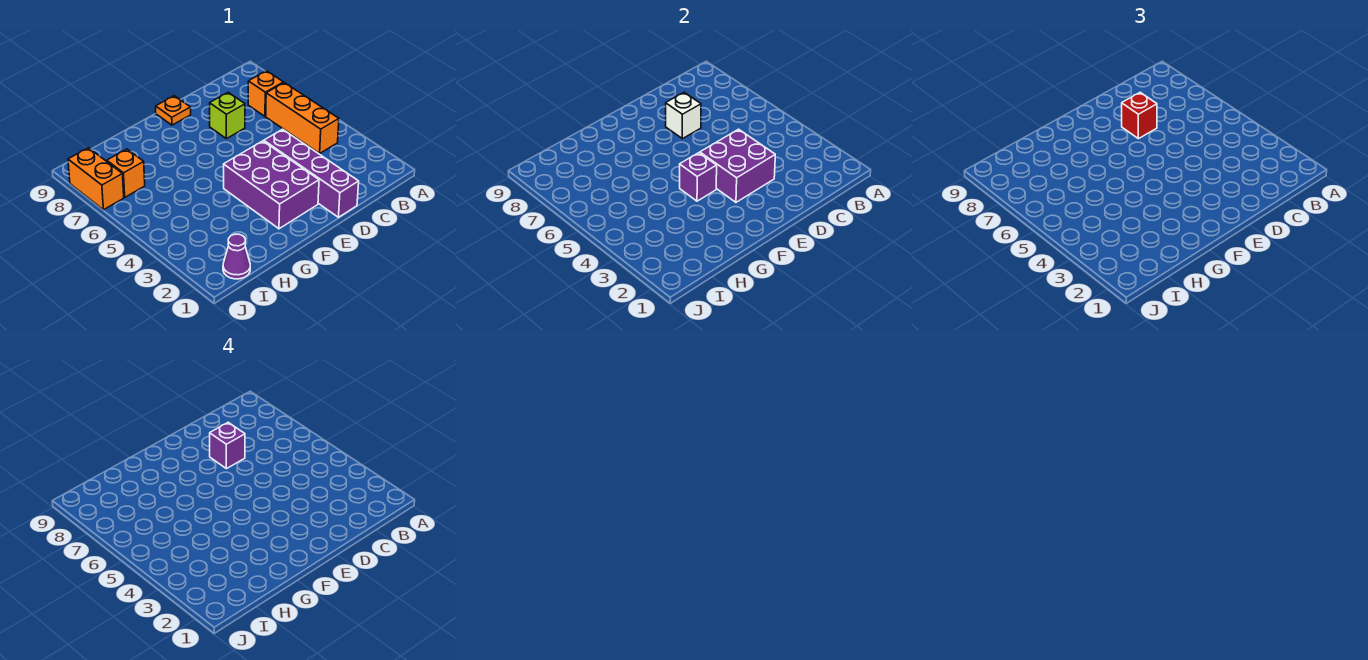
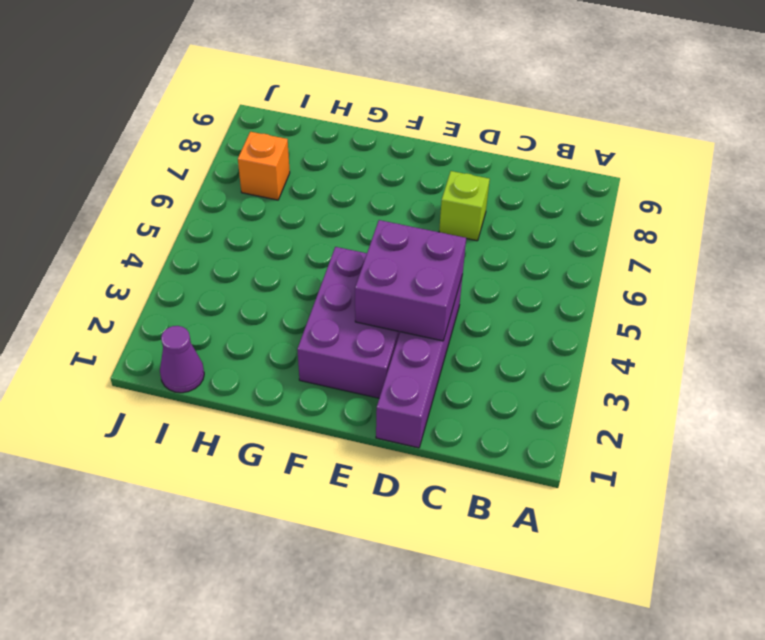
none -> orange brick B4:B6 level 1
none -> orange brick B7 level 1
none -> orange plate E9 level 1

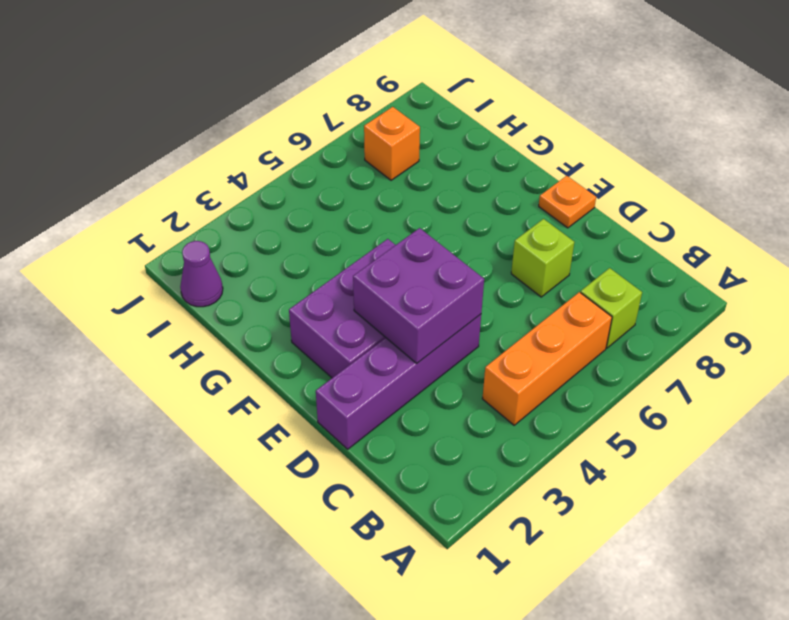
lime brick B7 level 1 -> orange brick B7 level 1
none -> orange brick J7:J8 level 1
none -> white brick D7 level 2
none -> purple brick F4 level 2

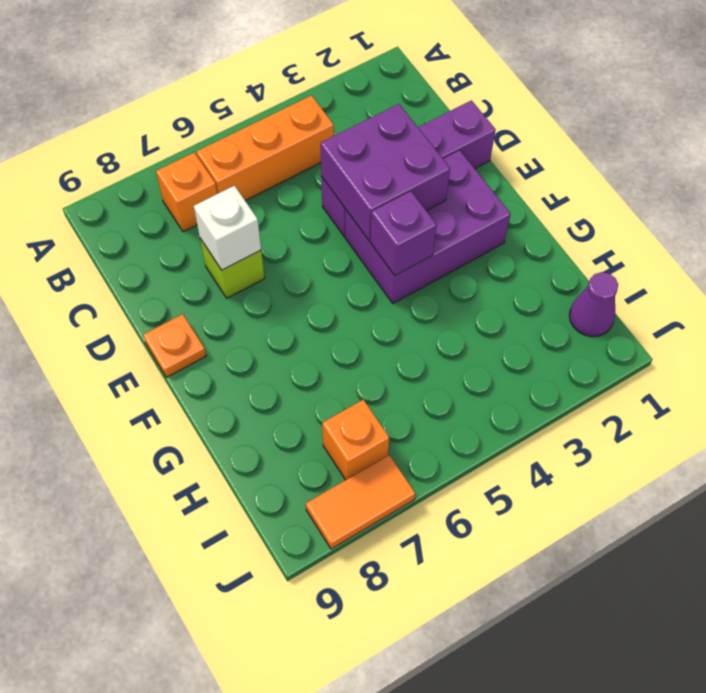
orange tile J7:J8 level 1 -> orange brick J7:J8 level 1
none -> red brick D7 level 3
none -> purple brick D7 level 4

